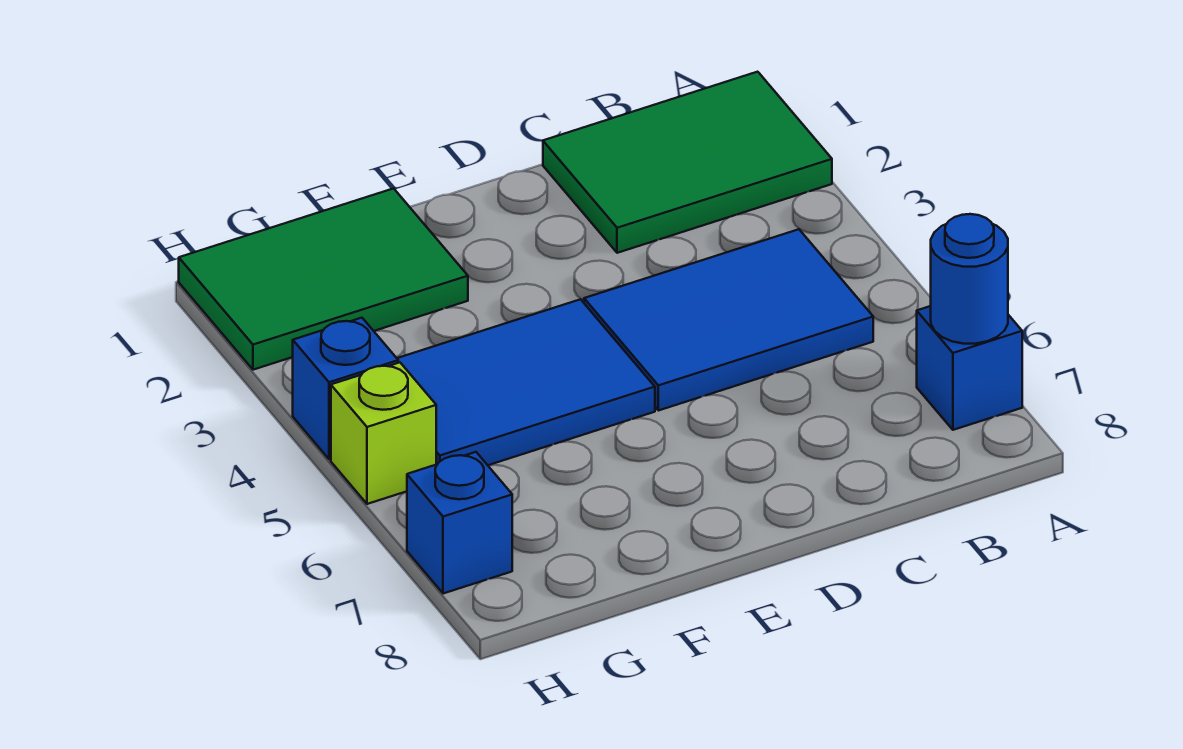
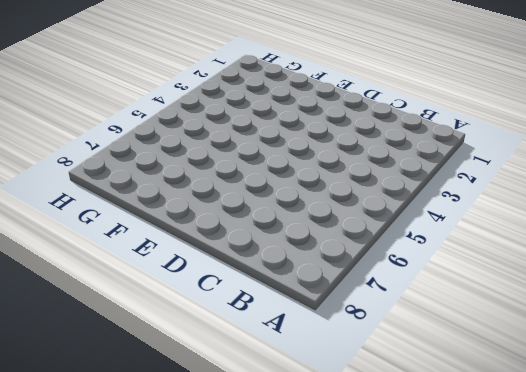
none -> green tile A1:C2 level 1
none -> blue brick A7 level 1

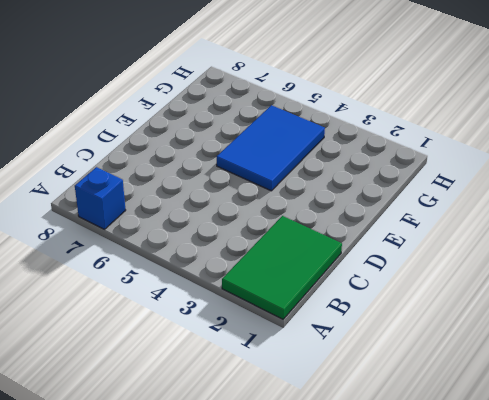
none -> blue tile B4:D5 level 1
none -> green tile F1:H2 level 1

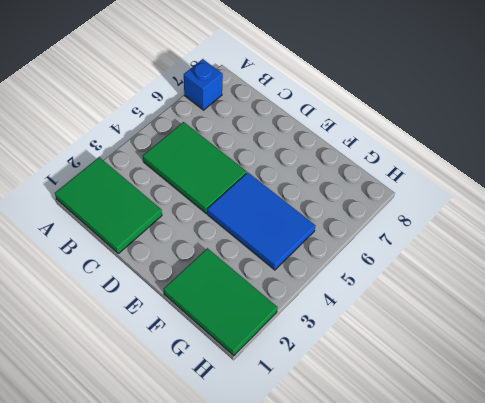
green tile B4:D5 level 1 -> blue tile B4:D5 level 1
none -> blue brick H4 level 1
none -> lime brick H5 level 1

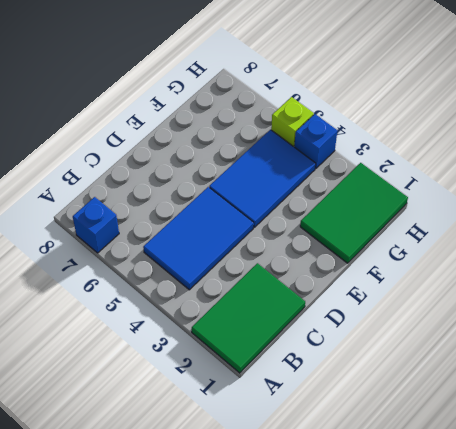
none -> blue brick H7 level 1
none -> blue round brick A7 level 2

